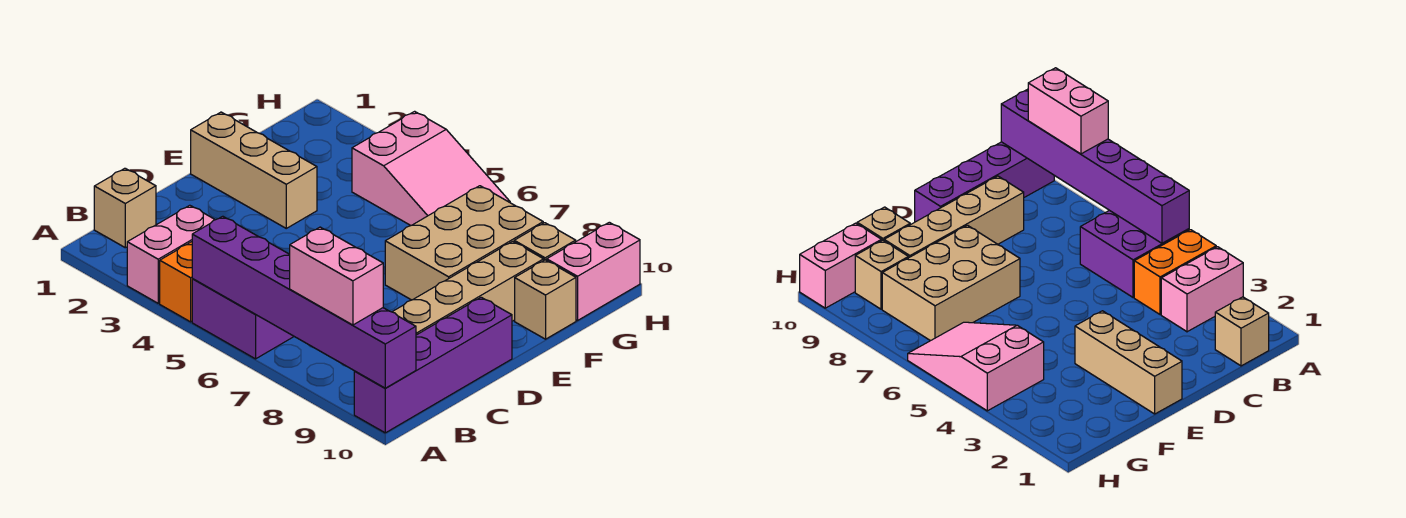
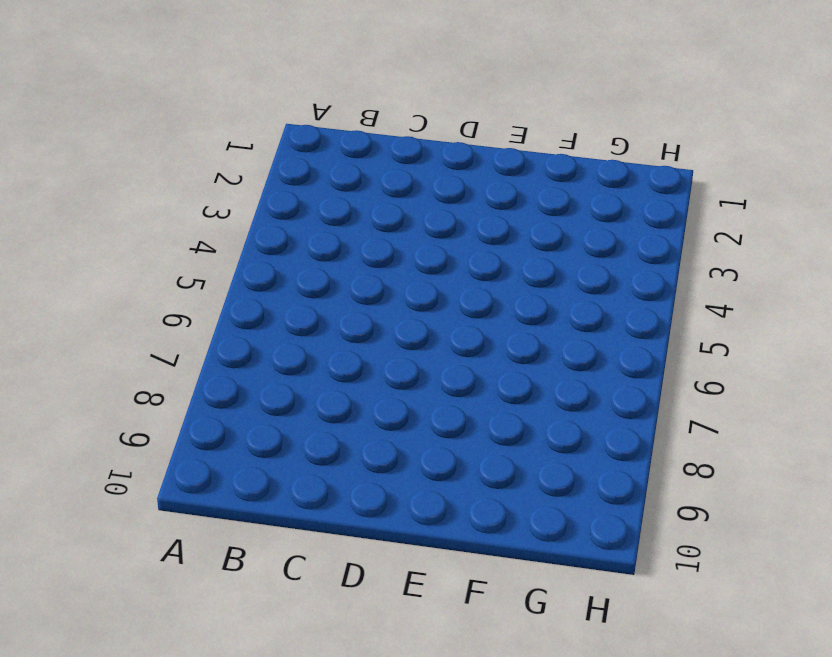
none -> pink brick A3:B3 level 1
none -> orange brick A4:B4 level 1
none -> purple brick A5:B6 level 1

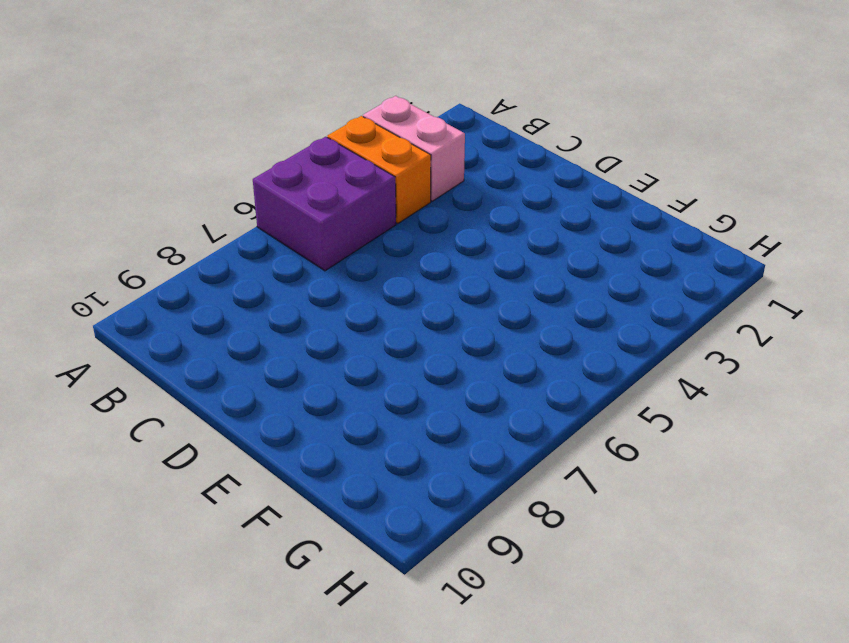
none -> purple brick A10:D10 level 1
none -> tan brick B1 level 1
none -> tan brick C9:F9 level 1

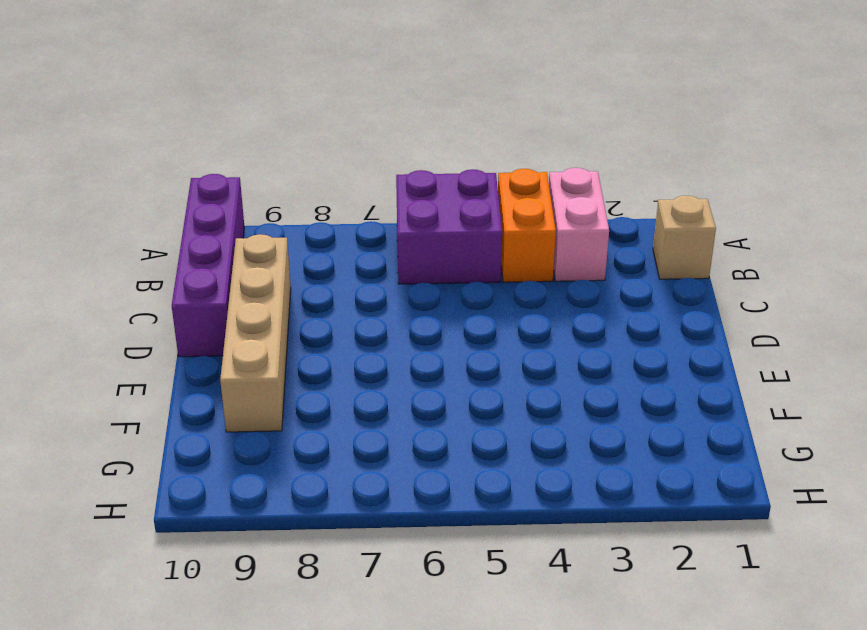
none -> tan brick E1:E3 level 1
none -> tan brick E7:G8 level 1
none -> tan brick F10 level 1

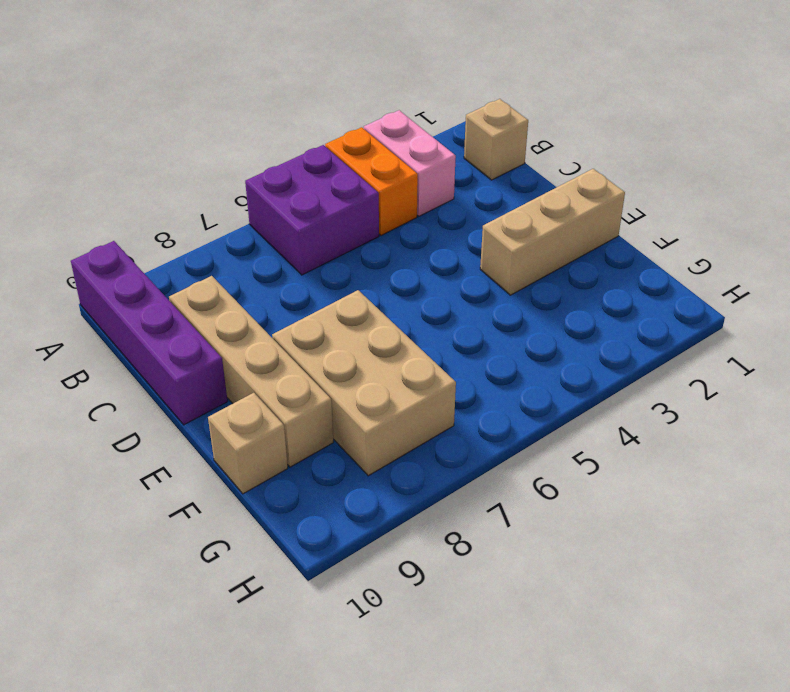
none -> pink slope G4:H6 level 1 top 4
none -> tan brick G9 level 1
none -> pink brick G10:H10 level 1

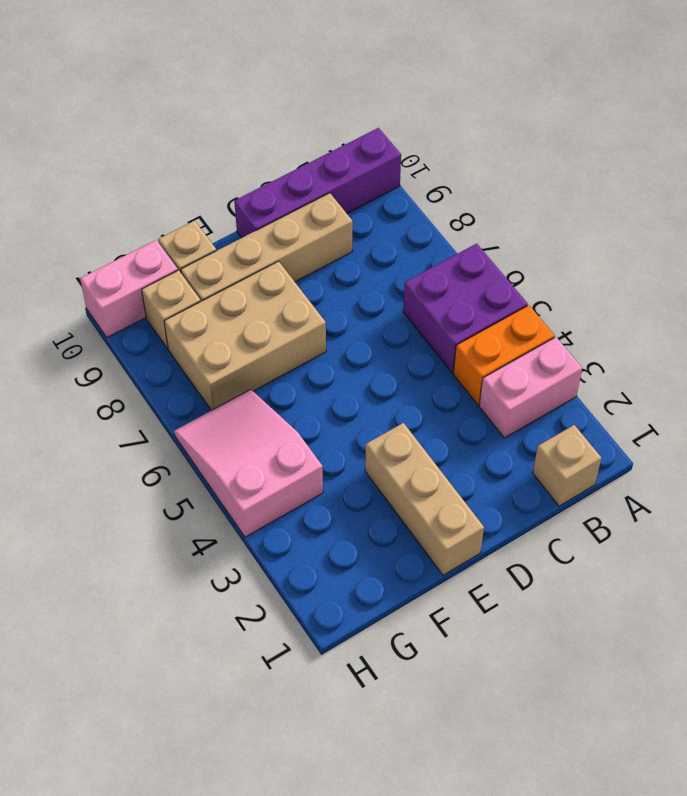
none -> purple brick A5:A10 level 2
none -> pink brick A8:A9 level 3

